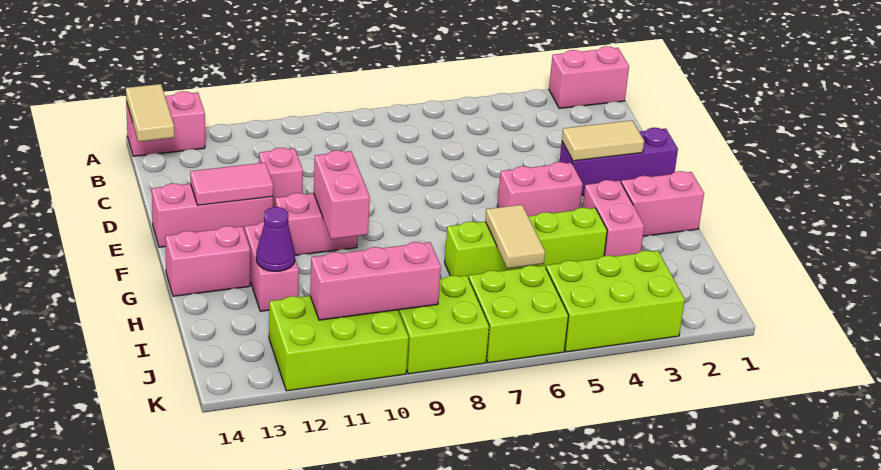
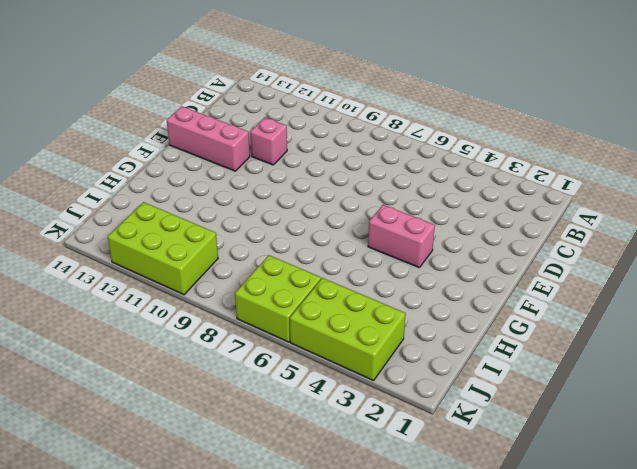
none -> pink brick A1:A2 level 1
none -> pink brick A13:A14 level 1
none -> purple brick E1:E3 level 1

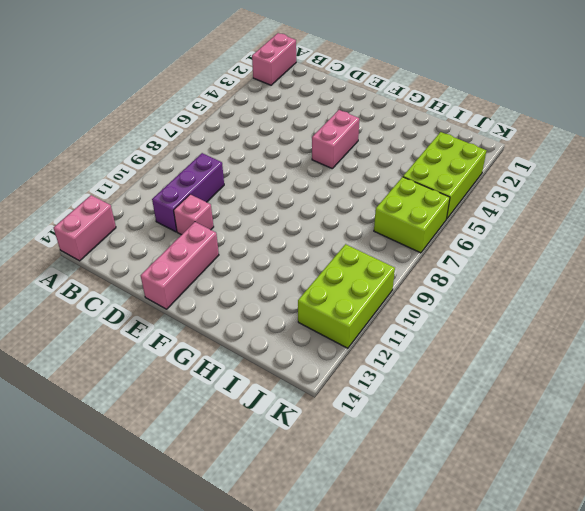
purple brick C9:C11 level 1 -> purple brick E1:E3 level 1
none -> pink brick F10:F11 level 1
none -> pink brick G1:G2 level 1
none -> pink brick G3:H3 level 1

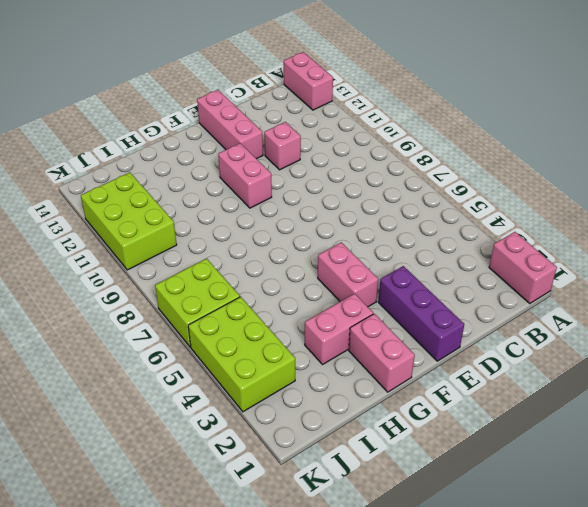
none -> pink brick G12:H12 level 1
none -> pink brick G13:G14 level 1
none -> lime brick H4:H7 level 1

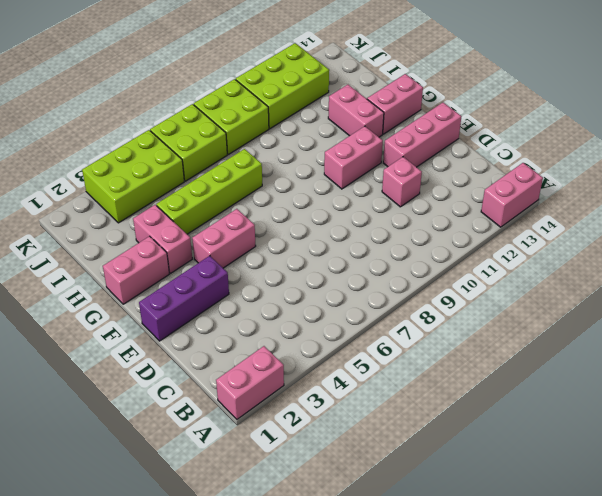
none -> tan tile A14:B14 level 2
none -> tan tile E2:E3 level 2
none -> pink tile E12:E13 level 2

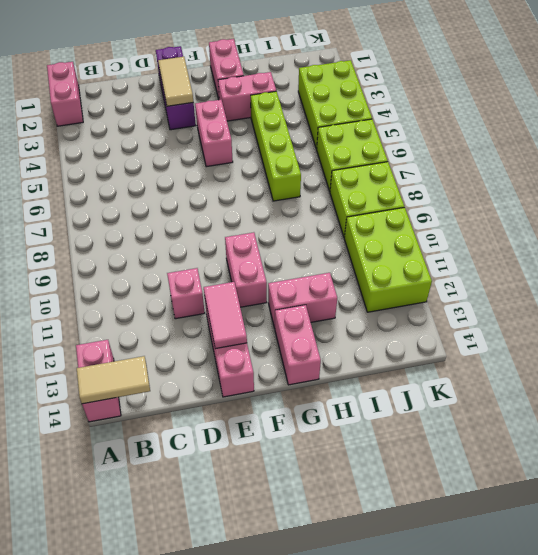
none -> pink brick F10:G10 level 2
none -> tan tile H6:I6 level 2
none -> purple cone H12 level 2

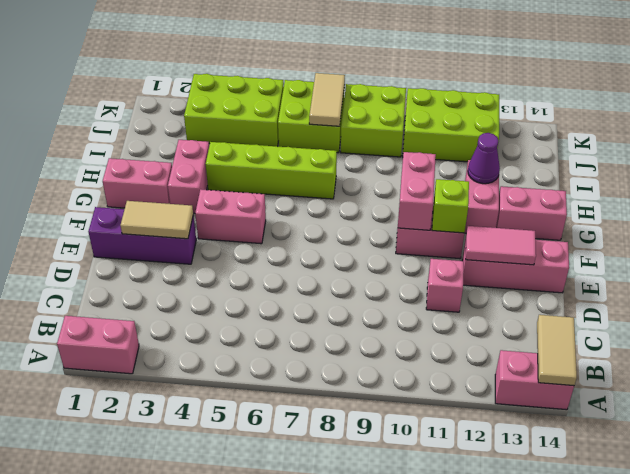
lime brick F11 level 2 -> none
tan tile J7:K7 level 2 -> tan tile H6:I6 level 2
none -> pink brick J9:J11 level 2

